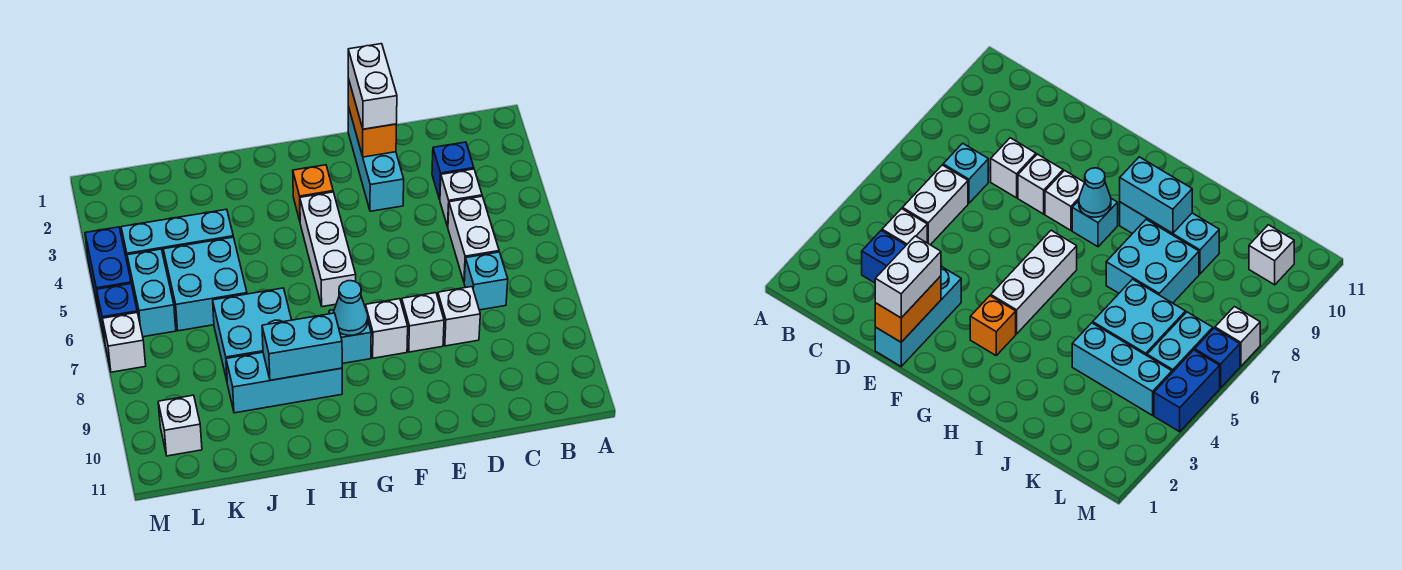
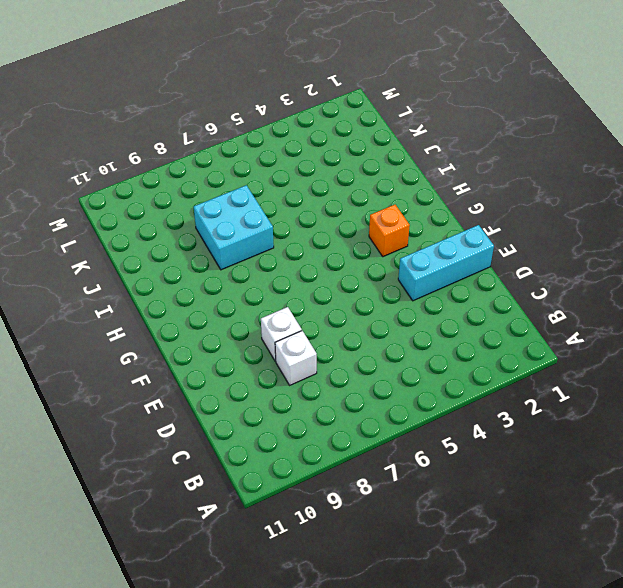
none -> blue brick C3 level 1
none -> white brick C4 level 1
none -> white brick C5:C6 level 1

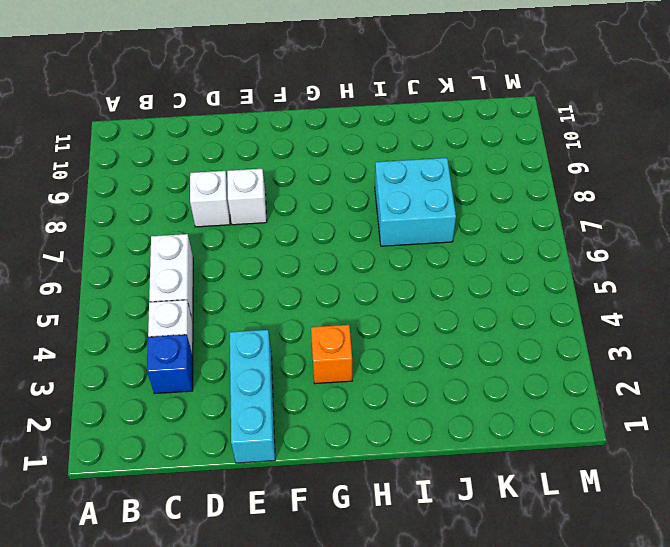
none -> cyan brick C7 level 1
none -> white brick F8 level 1
none -> white brick G4:G6 level 1

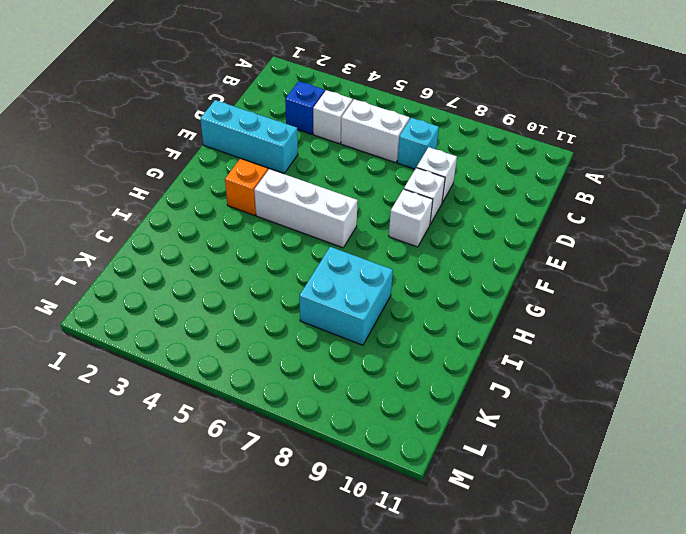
none -> cyan brick G8 level 1
none -> cyan brick H9:J9 level 1
none -> cyan brick J4:L4 level 1

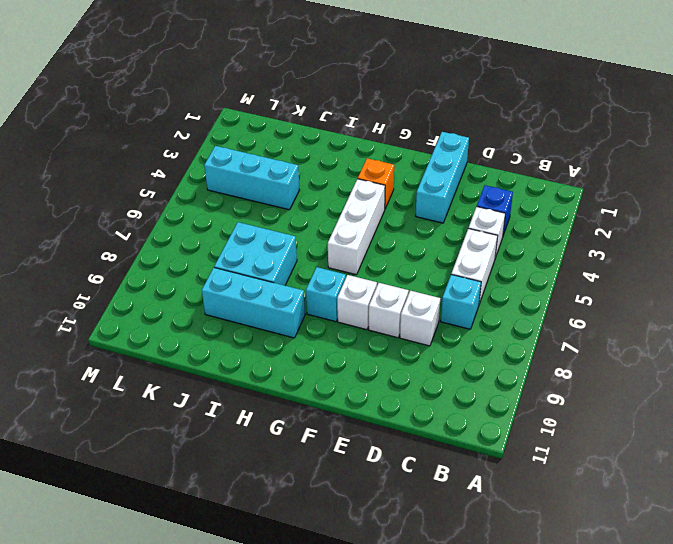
none -> cyan brick J5:K6 level 1
none -> cyan brick L5:L6 level 1
none -> white brick L10 level 1

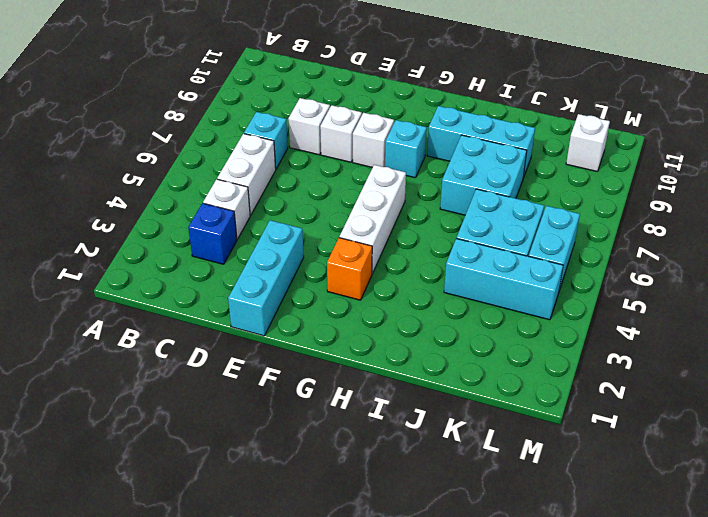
none -> blue brick M4:M5 level 1
none -> blue brick M6 level 1
none -> white brick M7 level 1

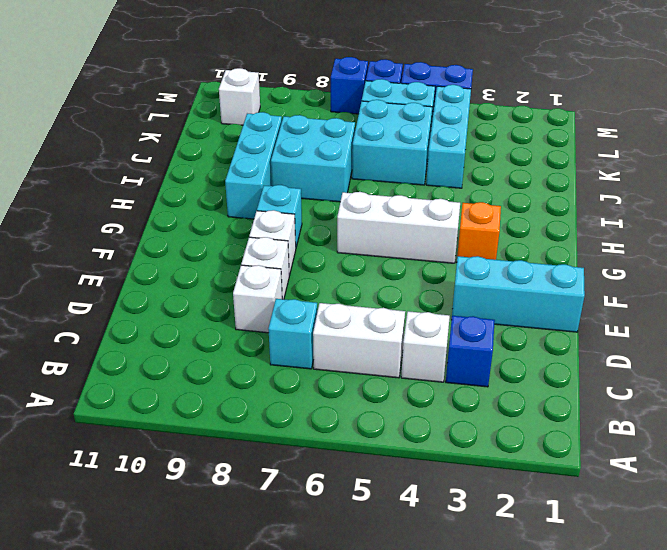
blue brick M7 level 1 -> white brick M7 level 1
none -> orange brick E1:E2 level 2
none -> cyan cone G8 level 2
none -> cyan brick H9:I9 level 2

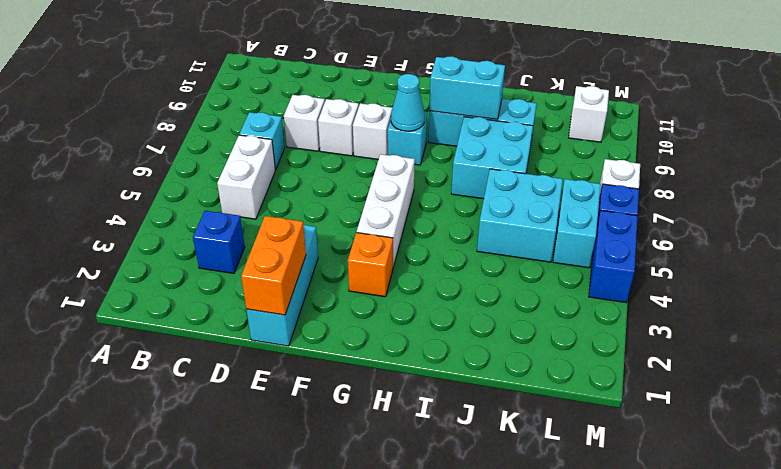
none -> white brick C4 level 1
none -> cyan brick J4:L4 level 1
none -> white brick E1:E2 level 3

